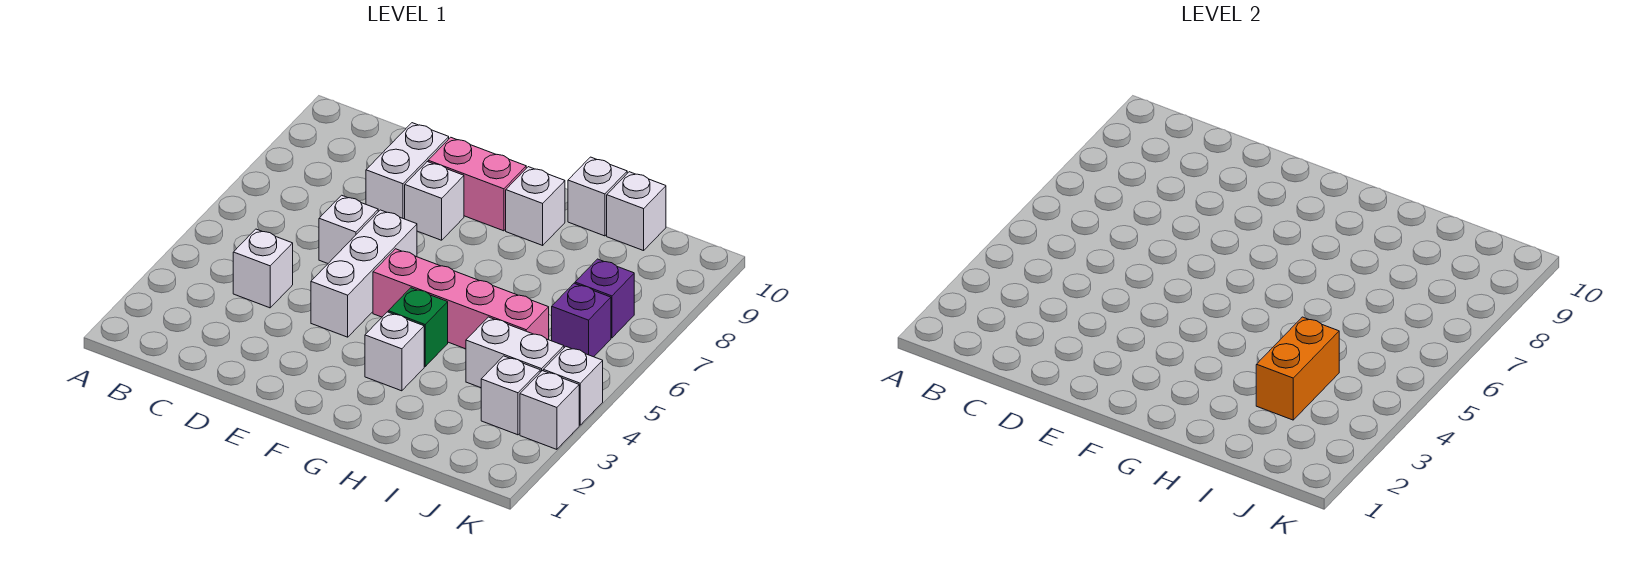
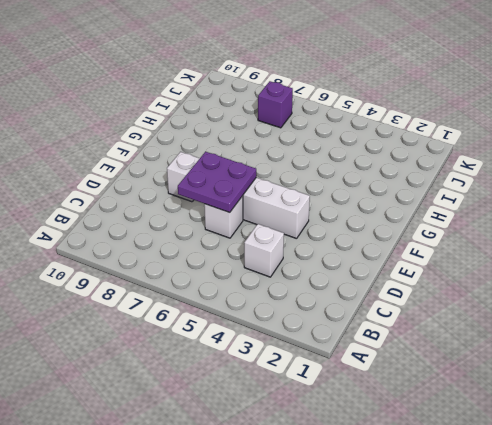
purple plate D6:E7 level 2 -> none
none -> white brick D8:D9 level 1
none -> pink brick E9:F9 level 1
none -> pink brick F5:I5 level 1

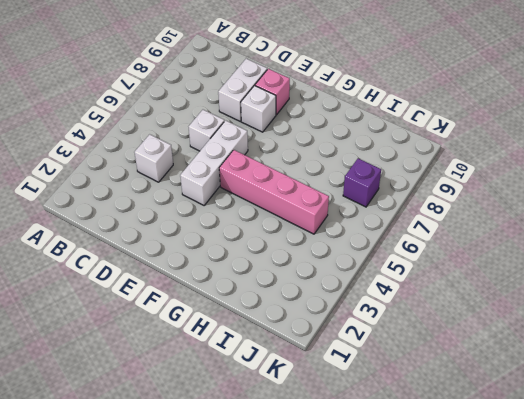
pink brick E9 level 1 -> pink brick E9:F9 level 1
none -> white brick G3 level 1
none -> green brick G4 level 1
none -> white brick G9 level 1

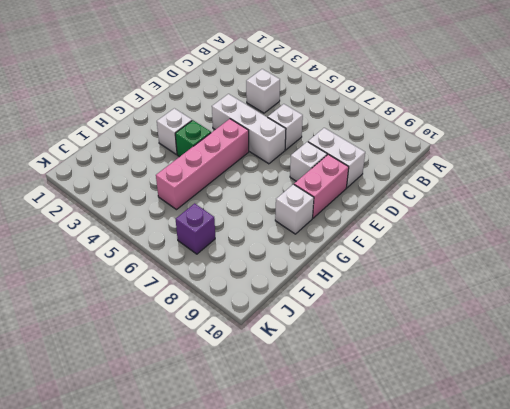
none -> white brick H10 level 1
none -> white brick I4:J4 level 1
none -> white brick I10 level 1

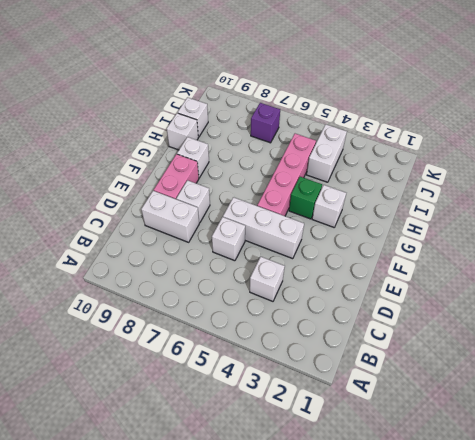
none -> white brick J3 level 1
none -> purple brick J6 level 1
none -> white brick K3 level 1

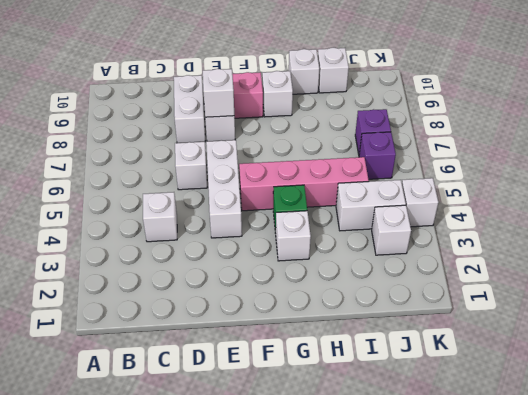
white brick E8 level 2 -> white brick K3 level 1
none -> orange brick I3:I4 level 2

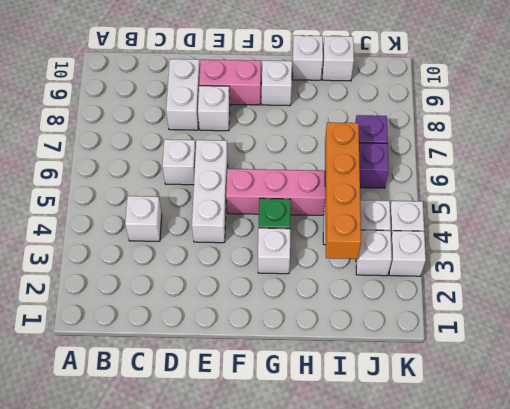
orange brick I3:I6 level 2 -> orange brick I3:I4 level 2

